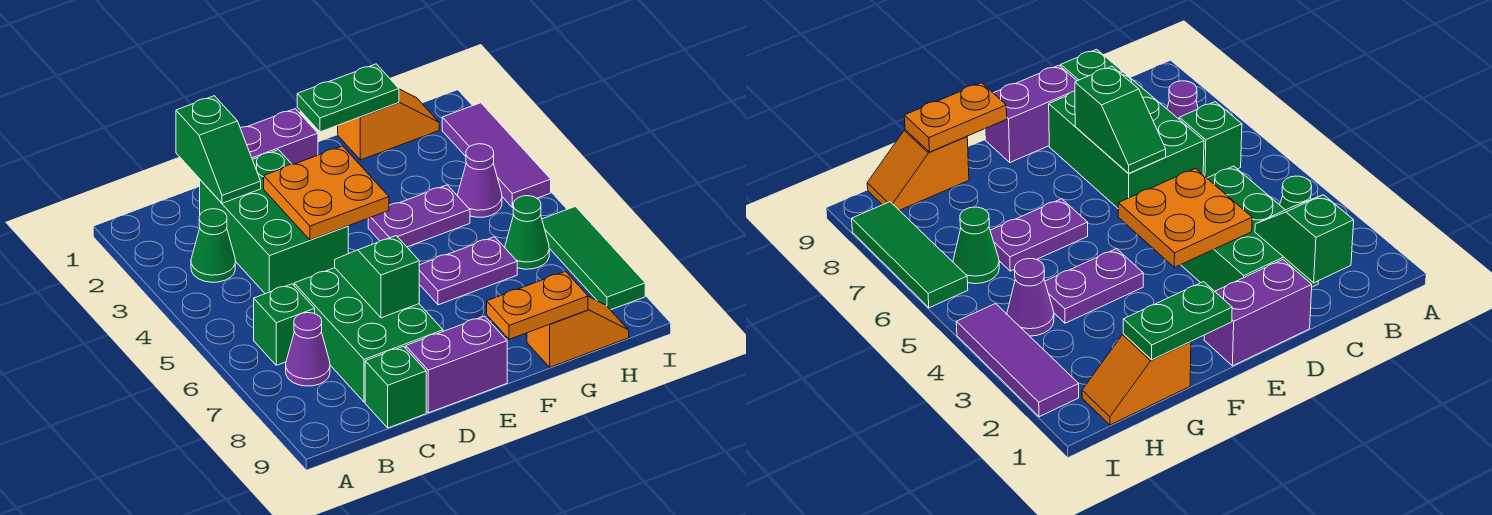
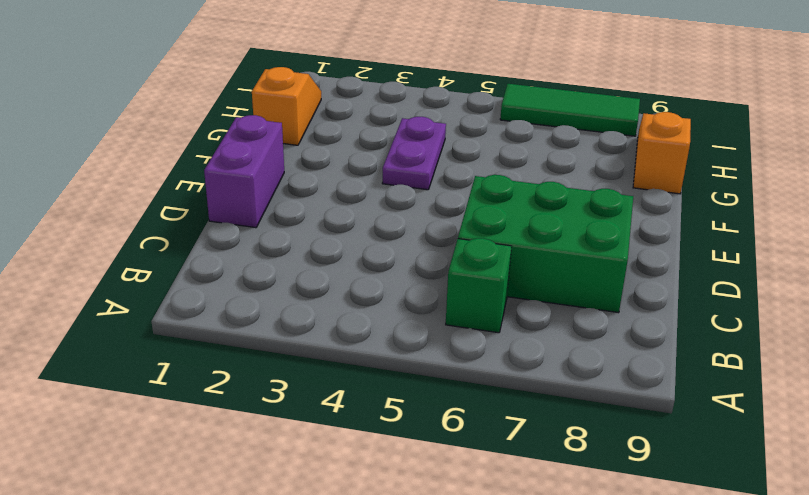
none -> green cone B3 level 1
none -> purple cone B7 level 1
none -> green brick C2:D4 level 1

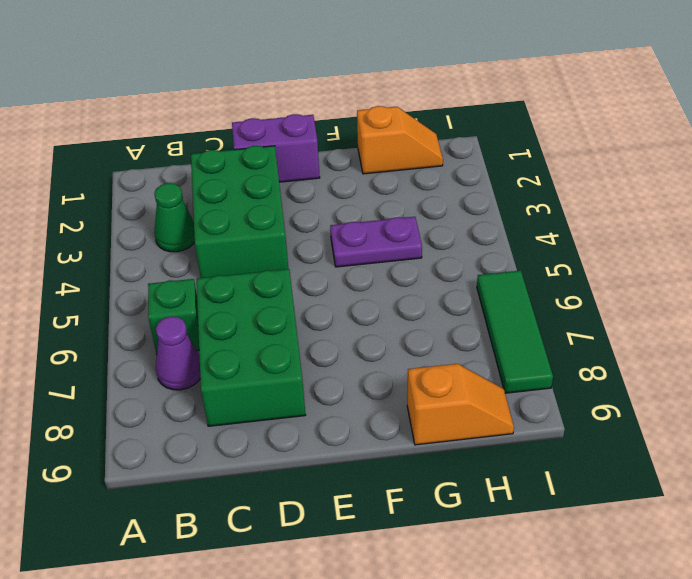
none -> green brick C9 level 1
none -> purple brick D9:E9 level 1
none -> purple plate F6:G6 level 1

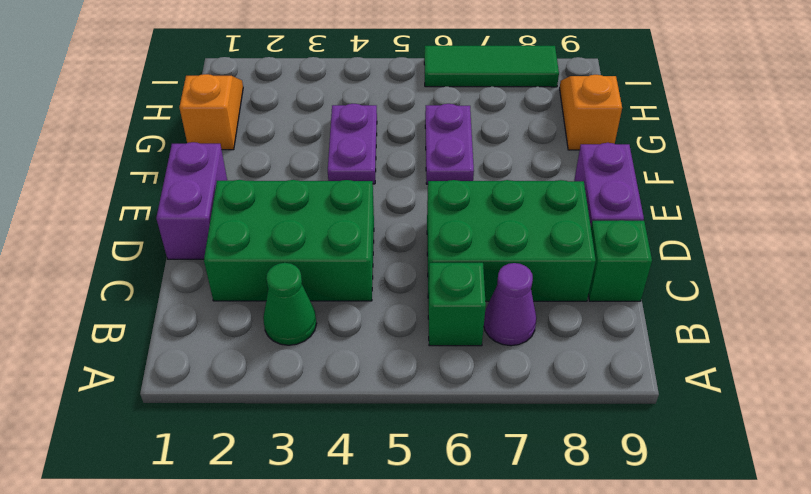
none -> purple cone H4 level 1
none -> green cone H6 level 1
none -> purple tile I2:I4 level 1

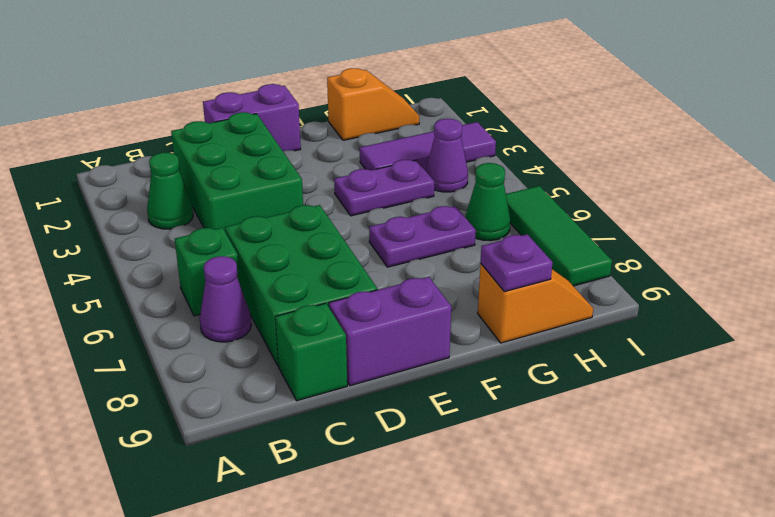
purple tile G3:I3 level 1 -> purple tile I2:I4 level 1
purple plate G9 level 2 -> orange plate F9:G9 level 2
none -> green slope C1:C2 level 2 top 1
none -> orange plate D3:E4 level 2
none -> green slope D6:D7 level 2 top 7

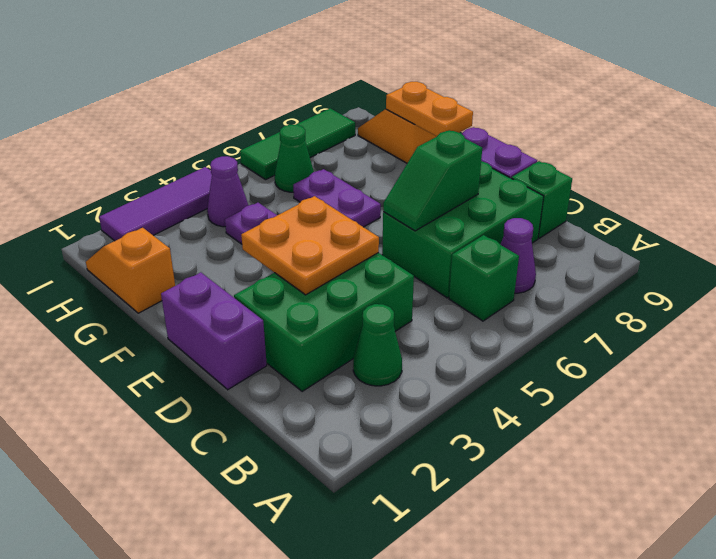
none -> green slope C1:C2 level 2 top 1
none -> green plate F1:G1 level 2

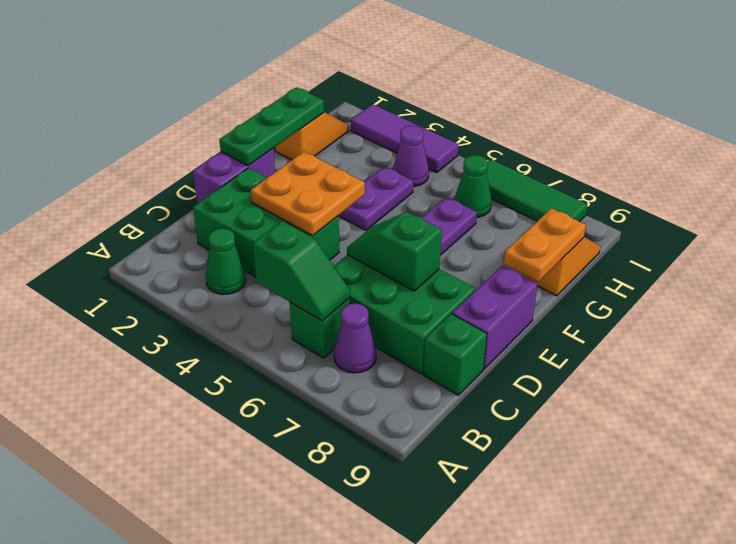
green slope B5:B6 level 2 top 5 -> green slope C1:C2 level 2 top 1
green plate E1:G1 level 2 -> green plate F1:G1 level 2

